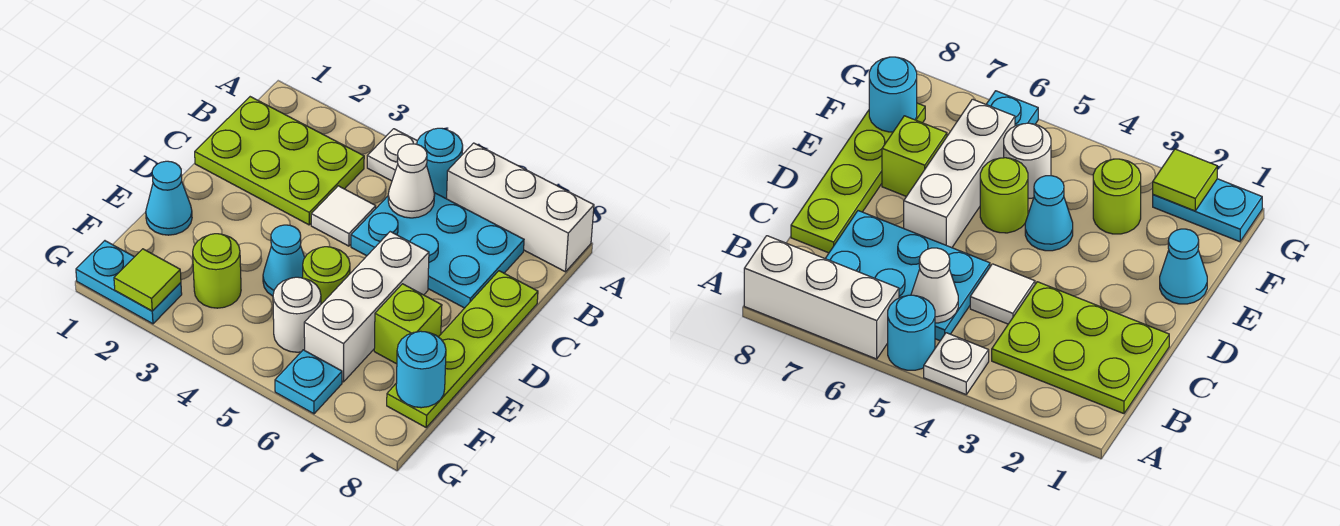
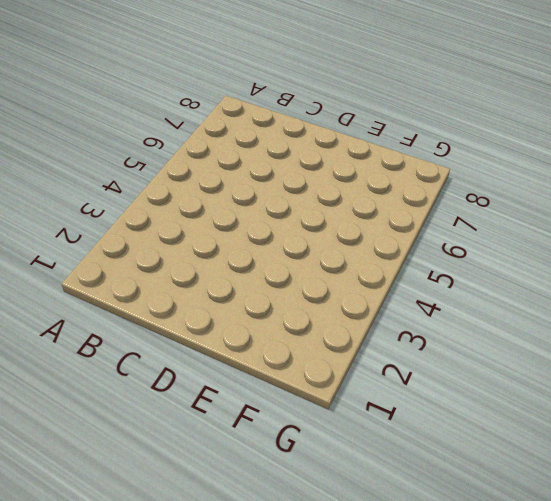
none -> white plate A4 level 1
none -> cyan round brick A5 level 1
none -> white brick A6:A8 level 1

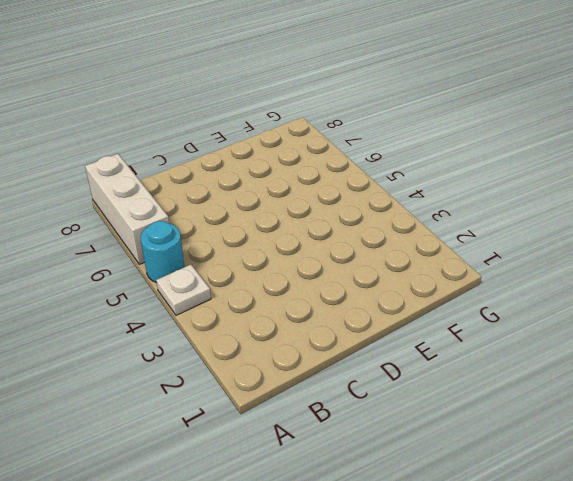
none -> lime plate B1:C3 level 1
none -> cyan plate B5:C7 level 1
none -> white tile C4 level 1

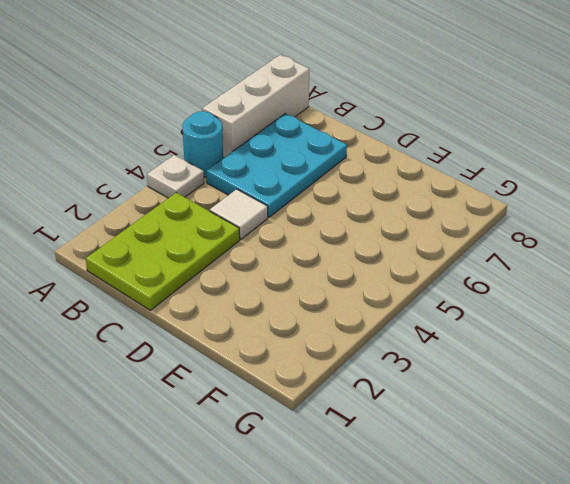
none -> lime plate C8:F8 level 1
none -> white brick D6:F6 level 1
none -> cyan cone E1 level 1

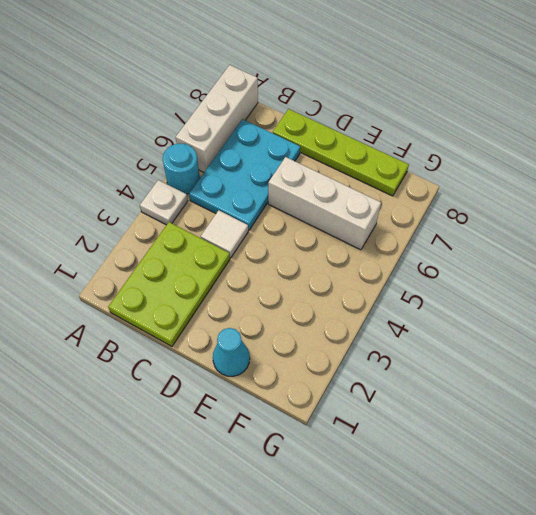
none -> cyan cone E4 level 1
none -> lime round brick E5 level 1
none -> lime brick E7 level 1

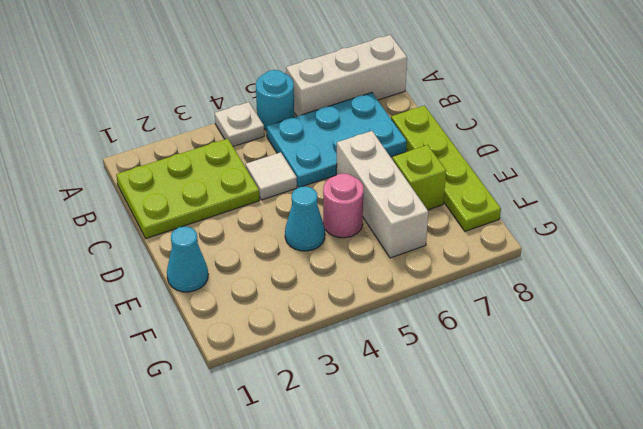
pink round brick E5 level 1 -> lime round brick E5 level 1
none -> lime round brick F3 level 1
none -> white round brick F5 level 1
none -> cyan plate G1:G2 level 1

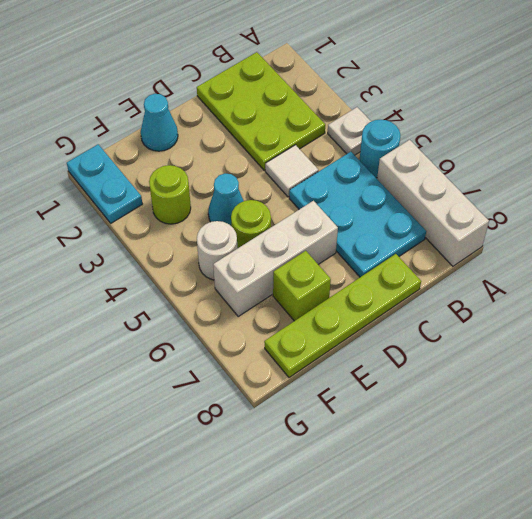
none -> cyan plate G6 level 1
none -> white cone B5 level 2
none -> cyan round brick F8 level 2

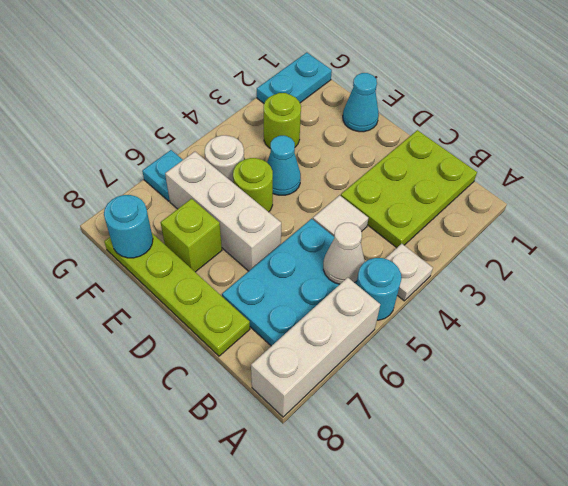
none -> lime tile G2 level 2

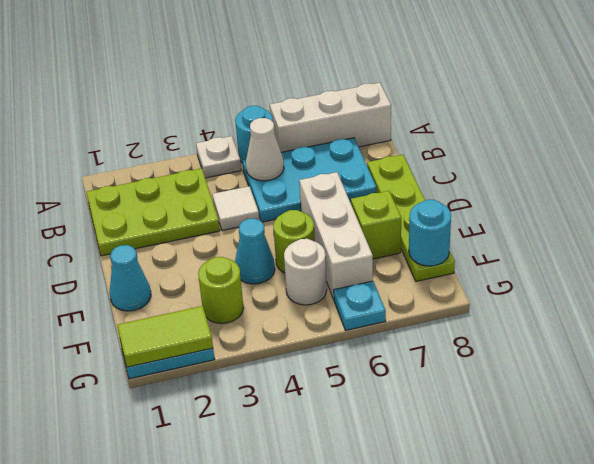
lime tile G1:G2 level 2 -> lime tile G2 level 2

